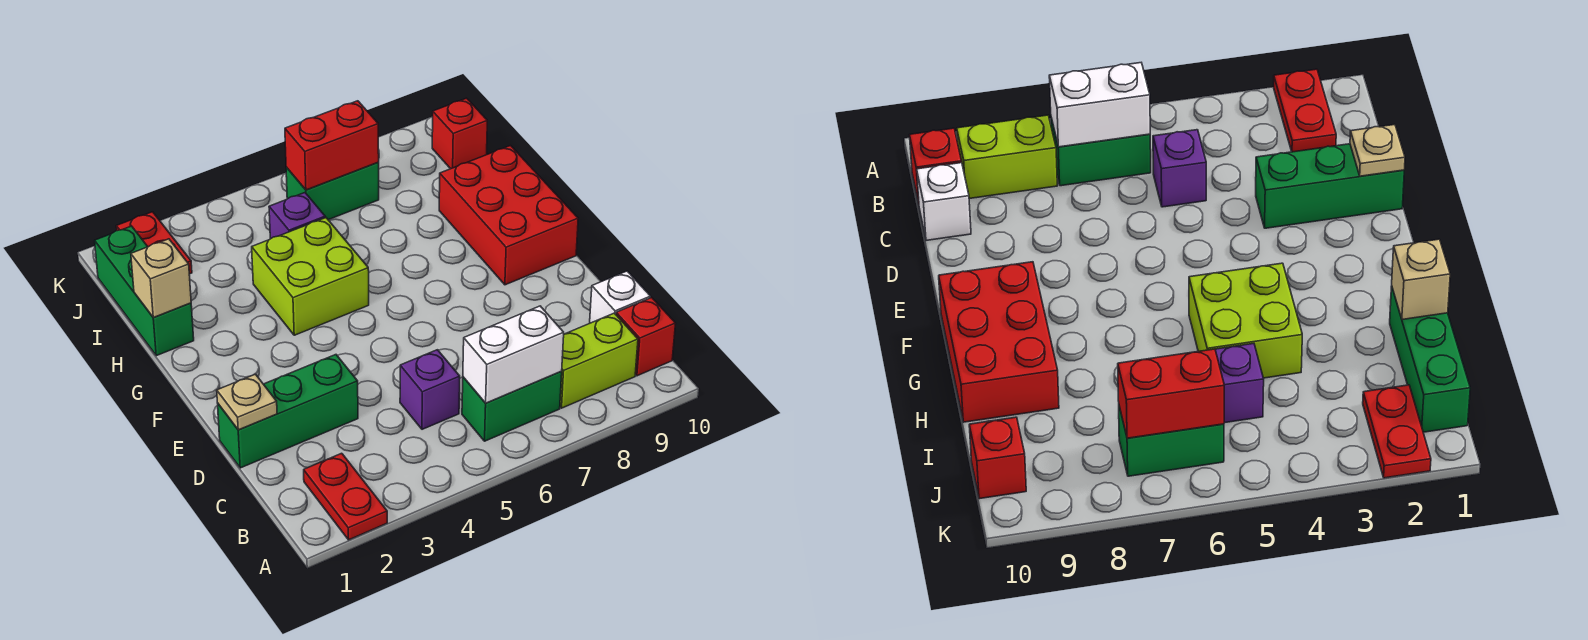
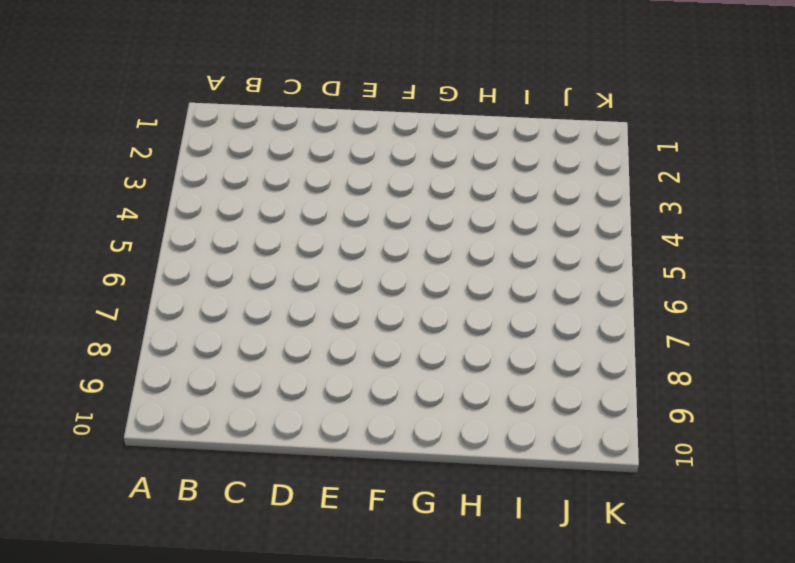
none -> red plate A2:B2 level 1
none -> green brick B6:B7 level 1
none -> lime brick B8:B9 level 1

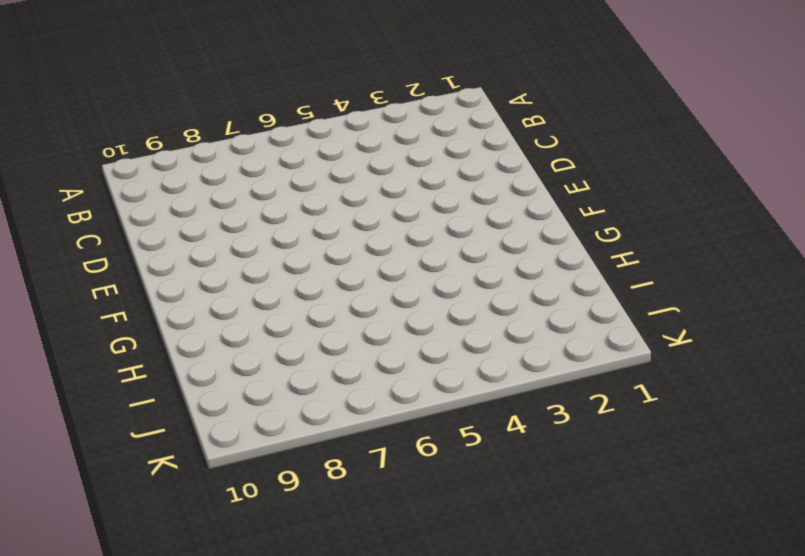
none -> red plate A2:B2 level 1
none -> green brick B6:B7 level 1
none -> lime brick B8:B9 level 1

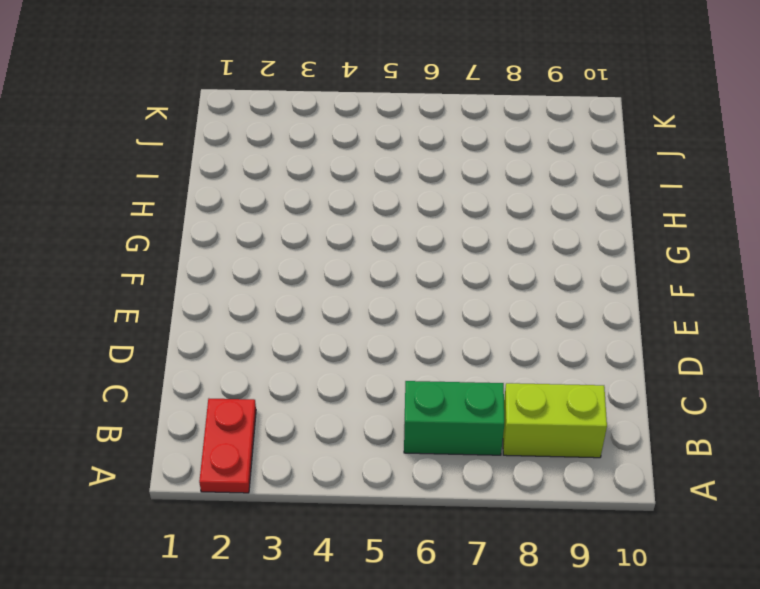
none -> red brick B10 level 1
none -> purple brick C5 level 1
none -> white brick C10 level 1

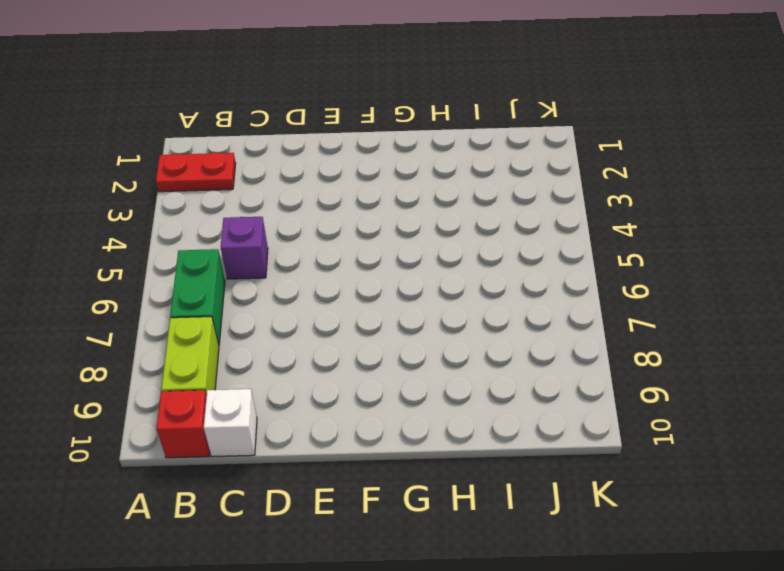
none -> green brick D1:D3 level 1
none -> red brick F9:H10 level 1
none -> lime brick G4:H5 level 1

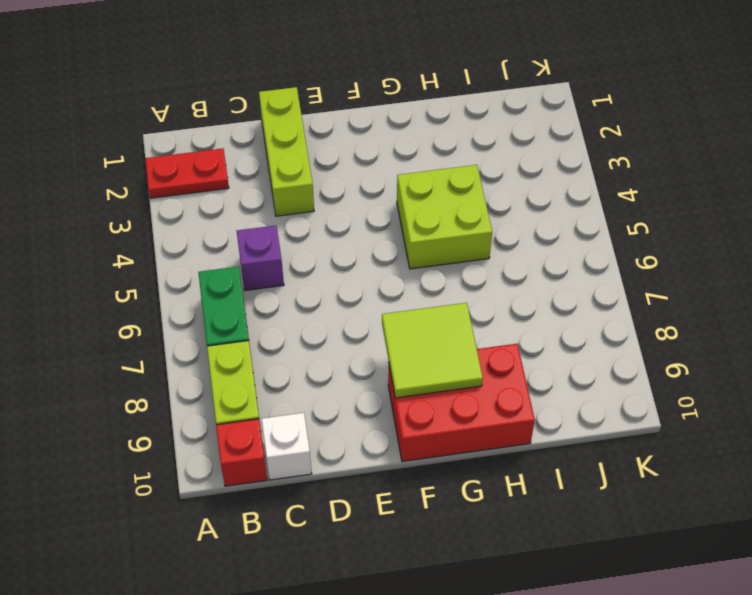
lime brick D1:D3 level 1 -> green brick D1:D3 level 1
lime tile F8:G9 level 2 -> none
none -> green brick H1:J1 level 1
none -> purple brick I5 level 1
none -> red plate J2:K2 level 1

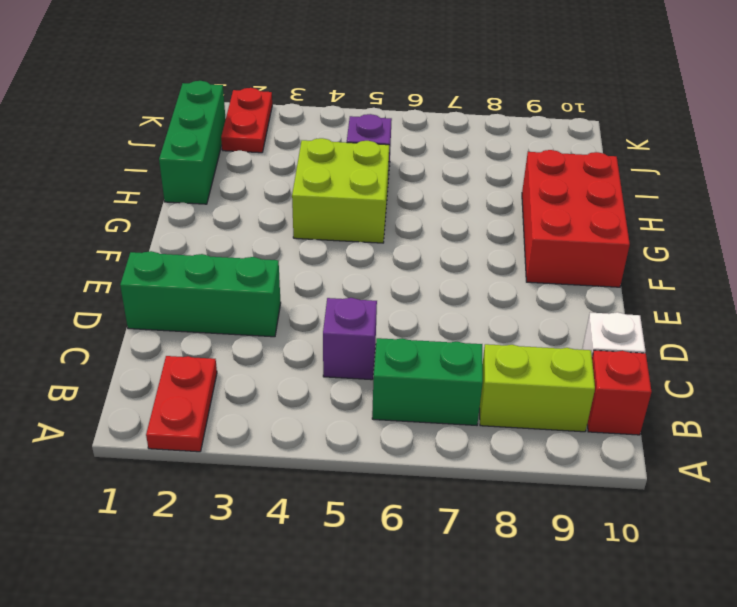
none -> green brick J6:J7 level 1
none -> red brick J10 level 1
none -> white brick B6:B7 level 2

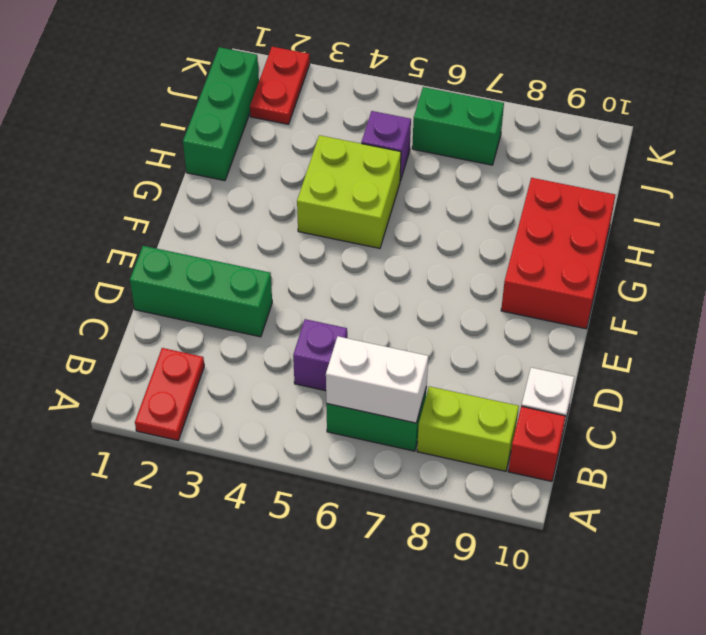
none -> red brick J10 level 1
none -> tan plate D1 level 2
none -> tan brick H1 level 2

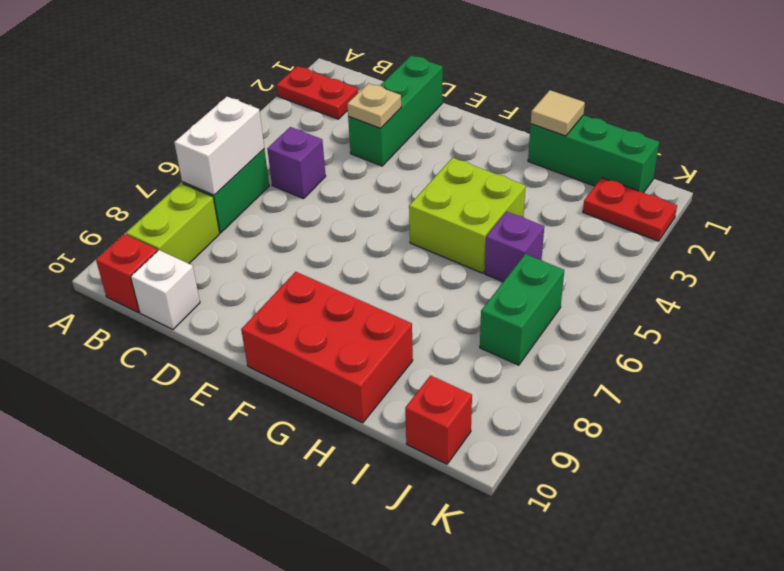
tan plate D3 level 2 -> tan plate D1 level 2
tan tile H1 level 2 -> tan brick H1 level 2
none -> red brick J6:J7 level 2

